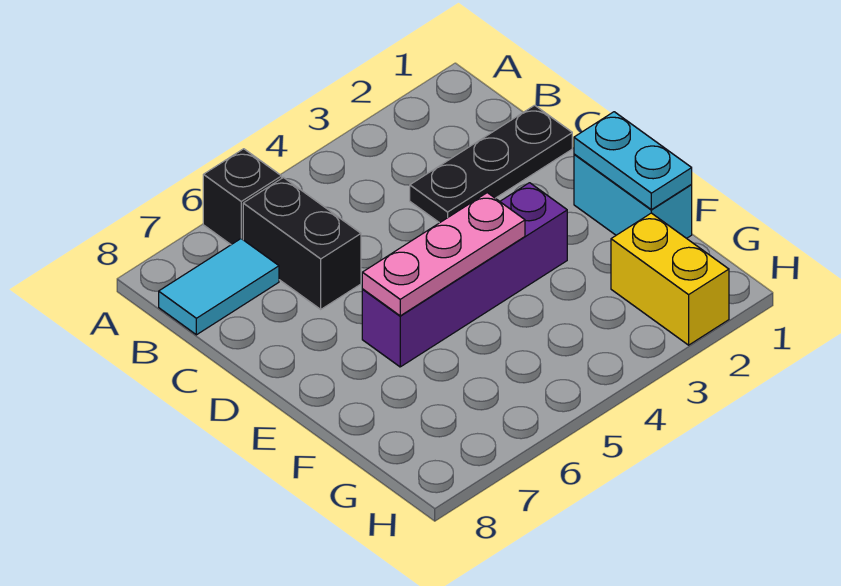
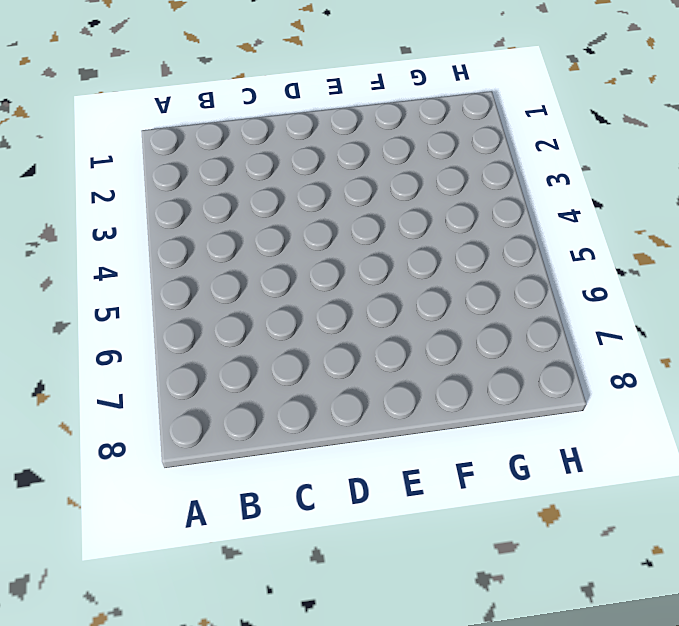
none -> black brick A6 level 1
none -> black brick B6:C6 level 1

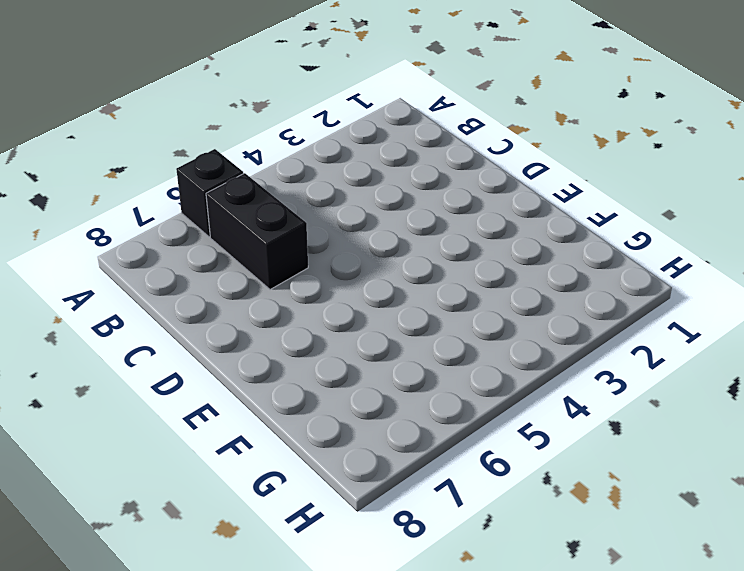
none -> cyan tile B7:B8 level 1
none -> black plate C1:C3 level 1

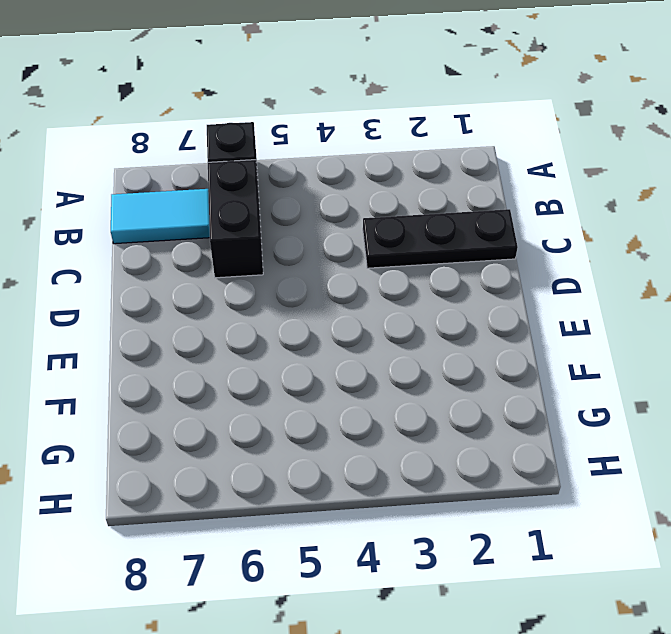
none -> cyan brick E1:F1 level 1
none -> purple brick E3:E6 level 1

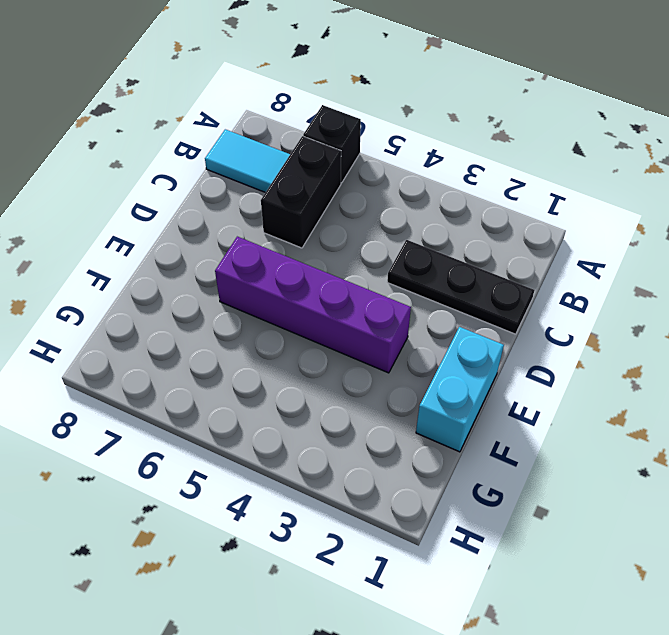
none -> yellow brick G2:H2 level 1
none -> cyan plate E1:F1 level 2

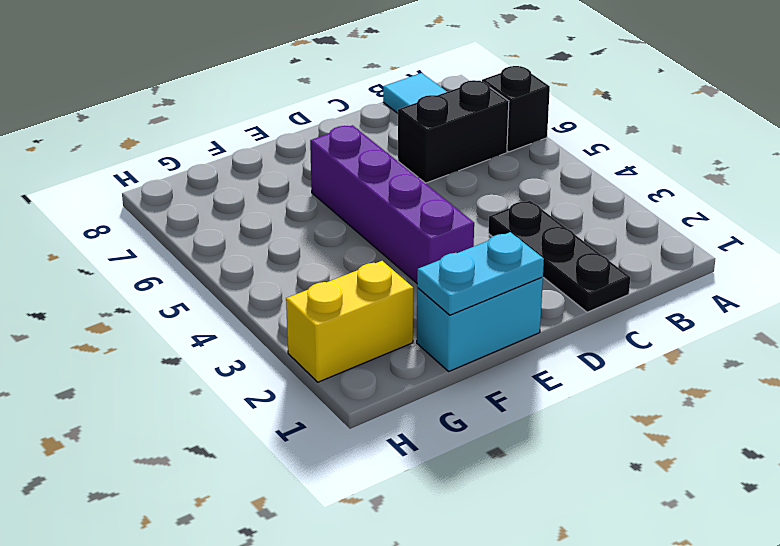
none -> pink plate E4:E6 level 2

